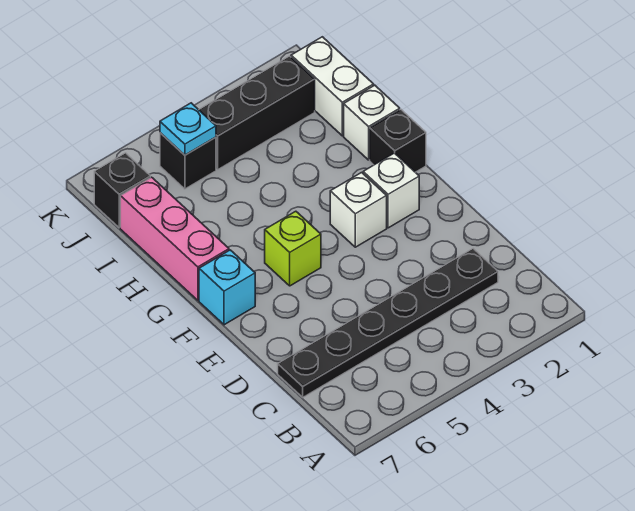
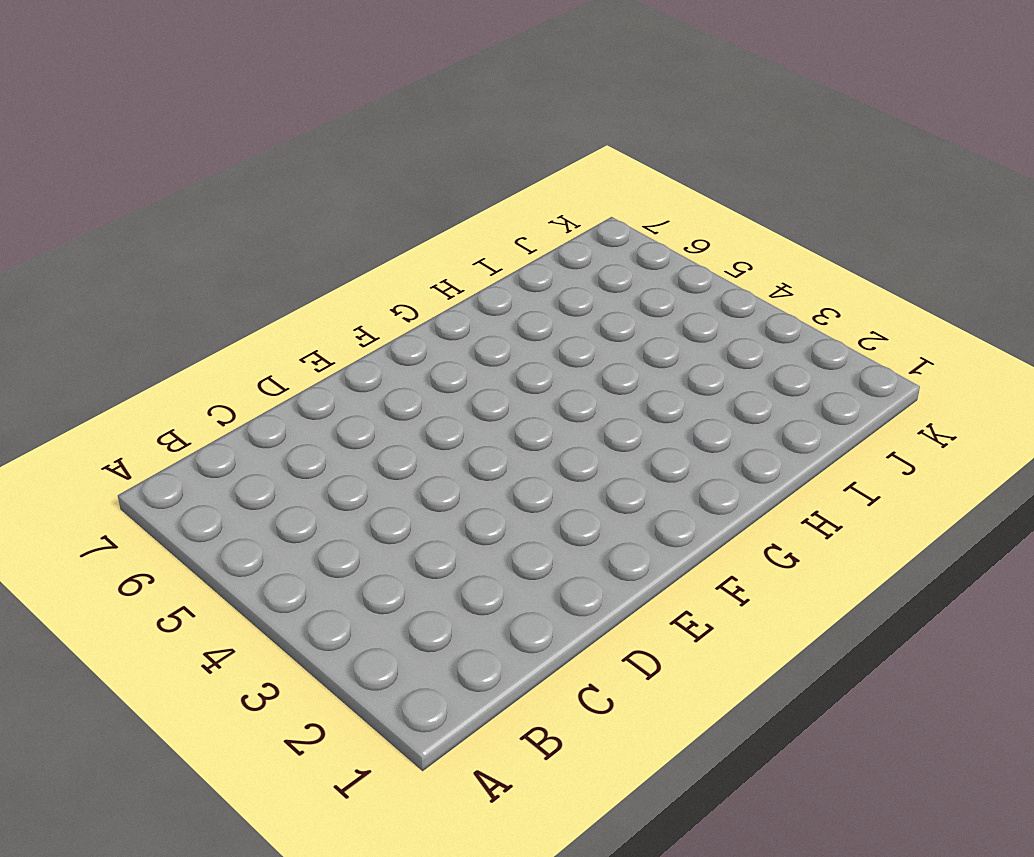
none -> black plate C2:C7 level 1
none -> white brick F2 level 1
none -> white brick F3 level 1

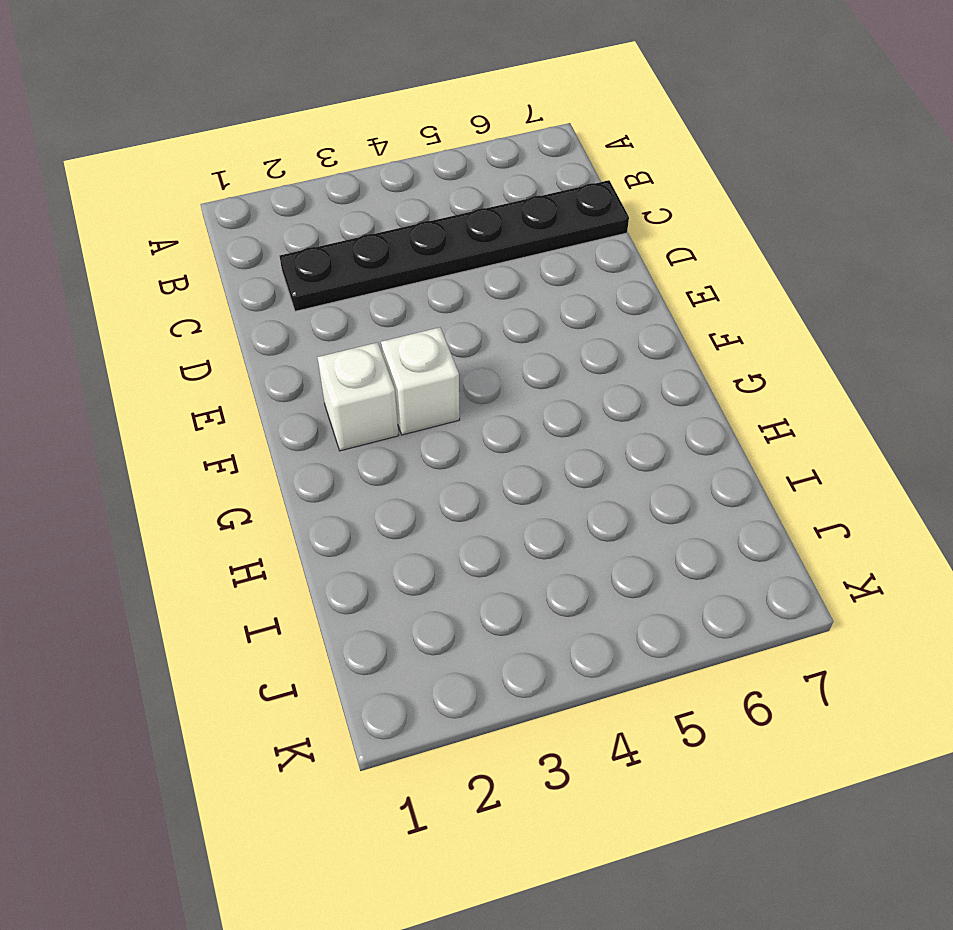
none -> lime brick F5 level 1
none -> cyan brick F7 level 1
none -> black brick G1 level 1

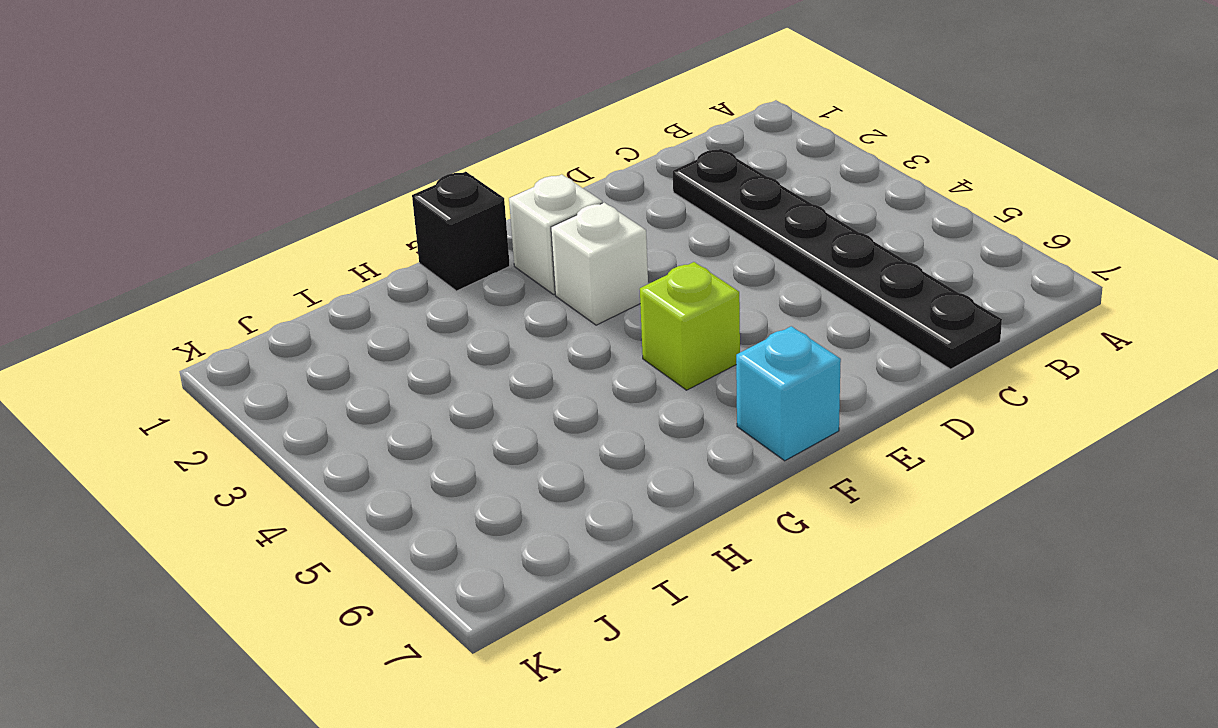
none -> pink brick G7:I7 level 1
none -> white brick H1 level 1
none -> white brick I1:J1 level 1

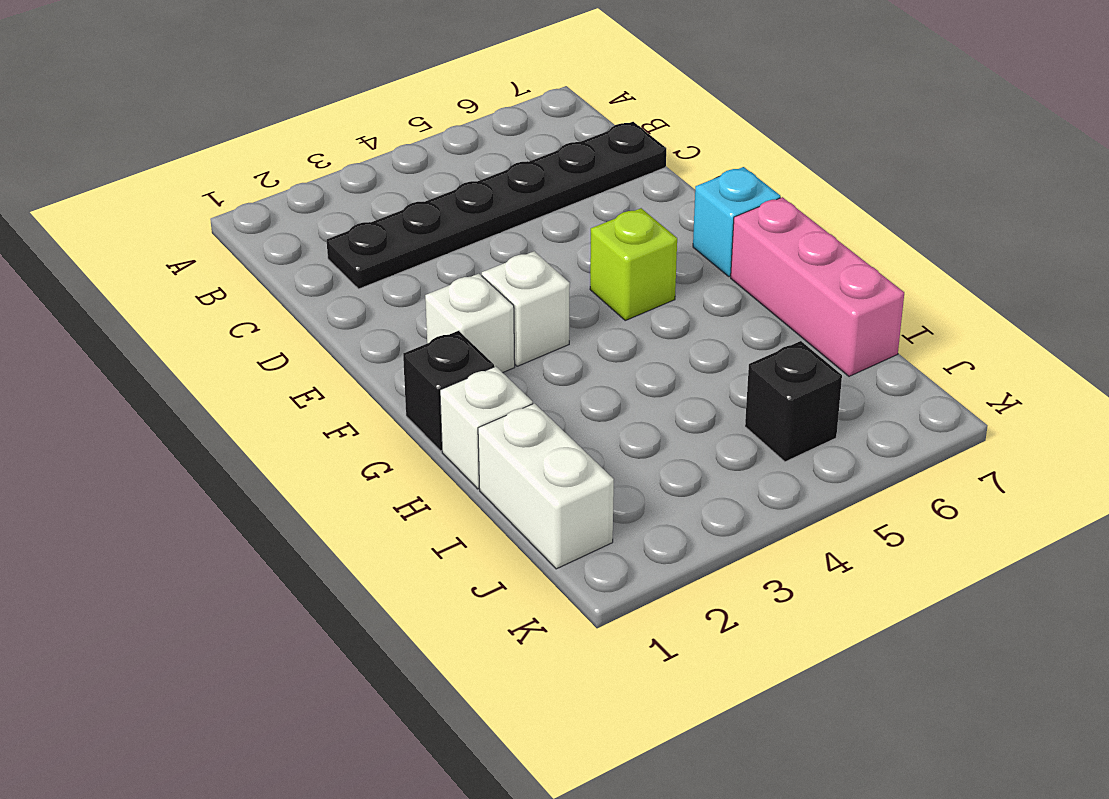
none -> black brick J2:J4 level 1
none -> black brick J7 level 1
none -> cyan plate J5 level 2

